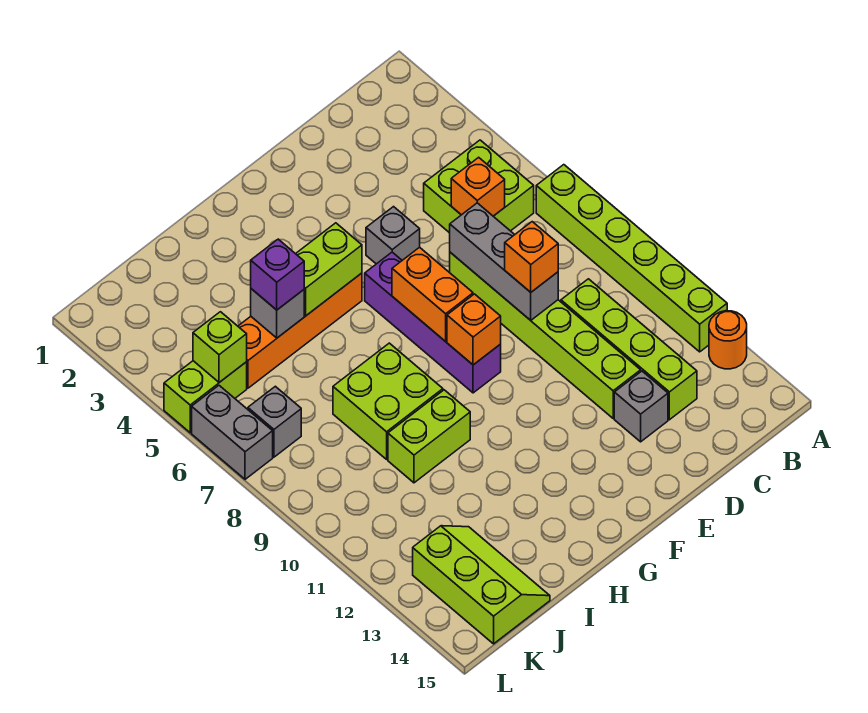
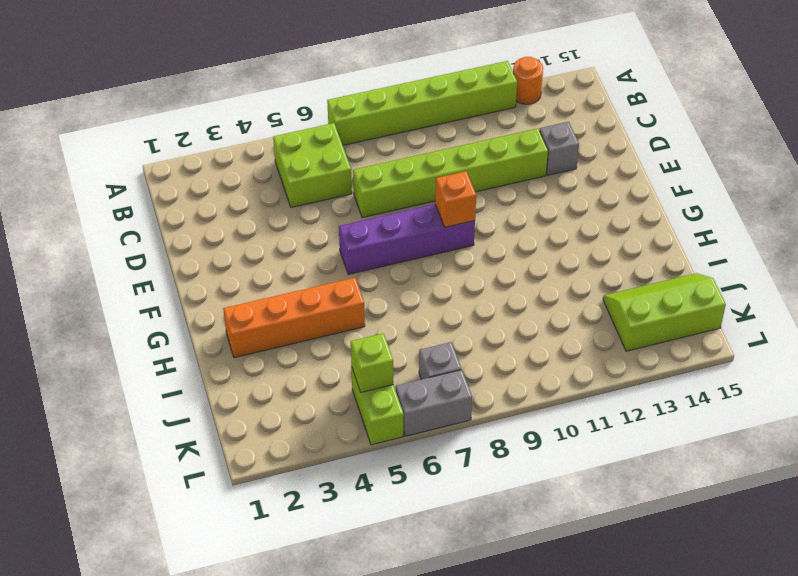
orange brick H2:H5 level 1 -> orange brick G5:J5 level 1
none -> lime brick C10:C13 level 1
none -> grey brick E5 level 1
none -> lime brick H8:I9 level 1

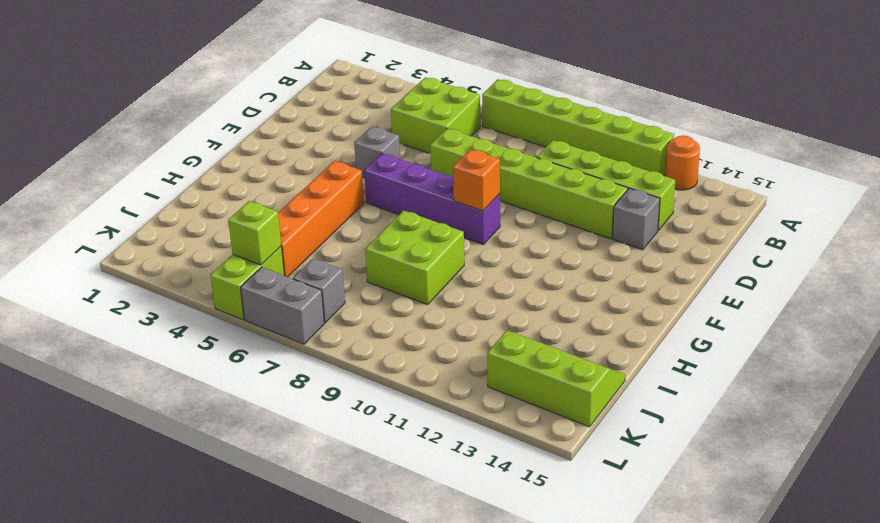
none -> lime brick H10:I10 level 1
none -> orange brick C6 level 2
none -> grey brick D7:D9 level 2

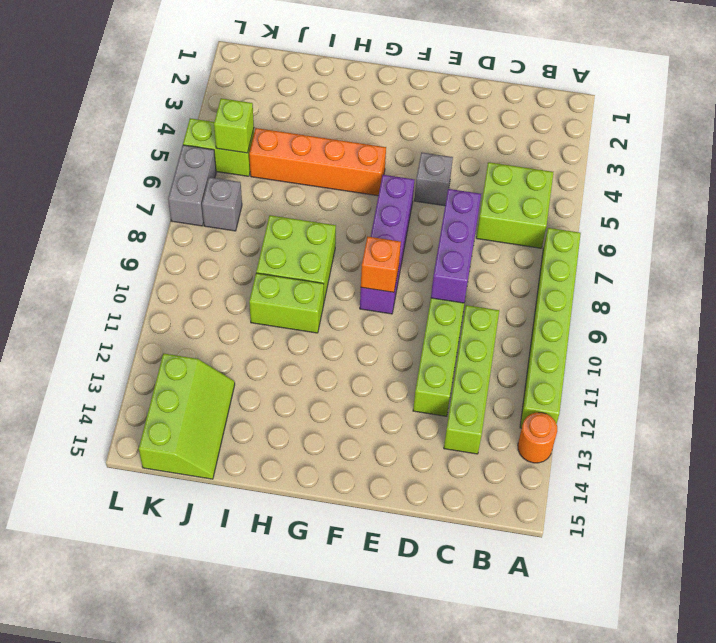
purple brick D7:D9 level 2 -> grey brick D7:D9 level 2
none -> grey brick D13 level 1
none -> orange brick C6 level 2
none -> orange brick F7:F8 level 2

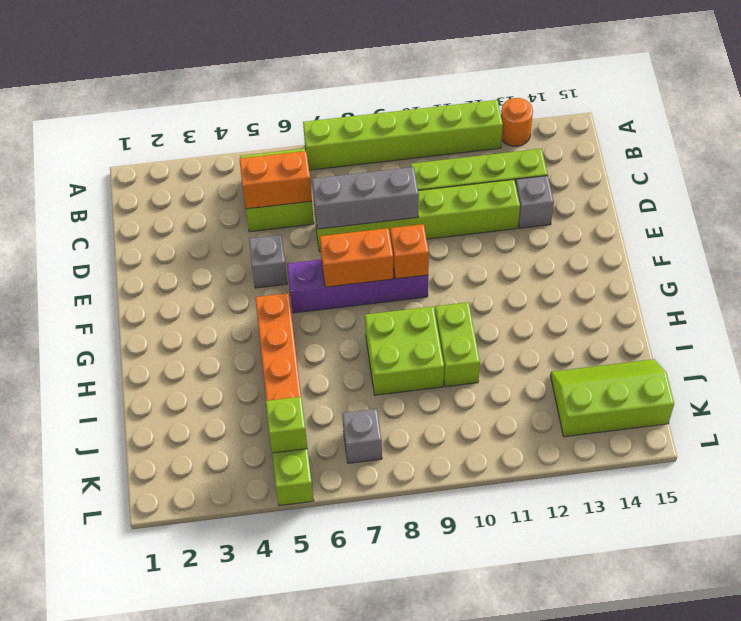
orange brick C5:C6 level 2 -> orange brick C6 level 2
none -> grey brick L6:L7 level 1
none -> lime brick G5:H5 level 2
none -> grey brick I5 level 2

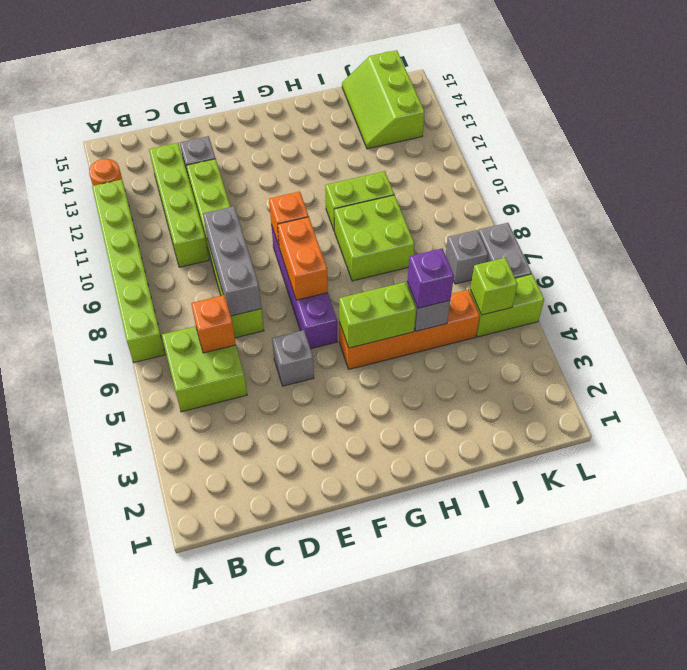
none -> orange brick D9 level 3

